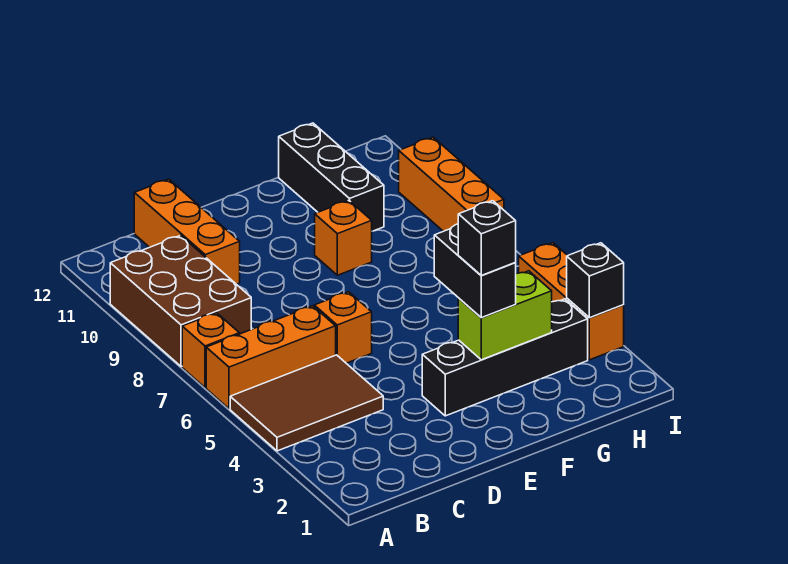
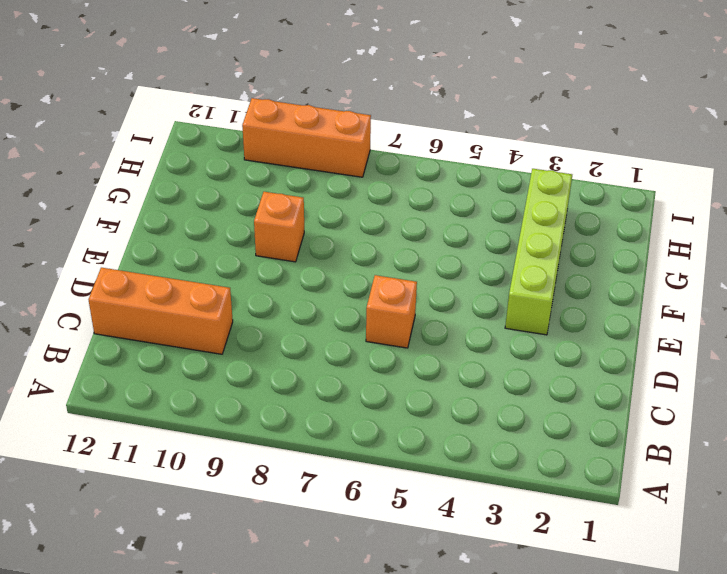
lime brick E3:H3 level 1 -> black brick E3:H3 level 1
none -> brown tile A4:C5 level 1
none -> orange brick A6:C6 level 1
none -> orange brick A7 level 1

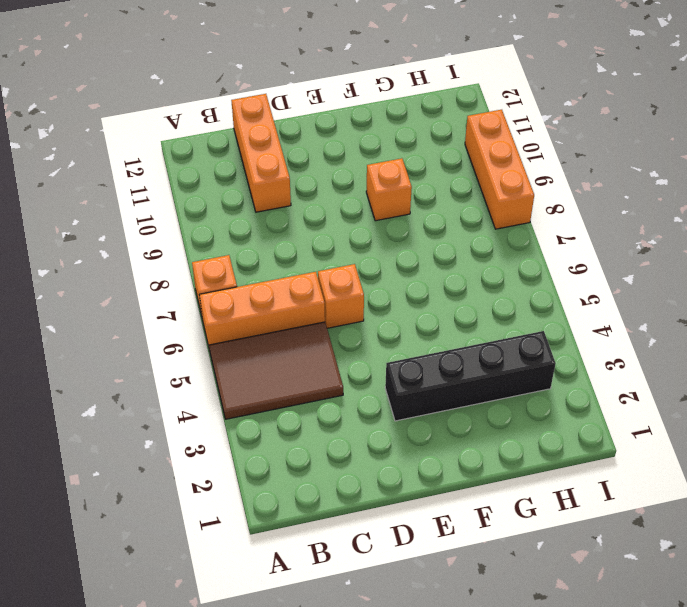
none -> brown brick A8:B10 level 1
none -> black brick G10:G12 level 1
none -> orange brick I3:I5 level 1

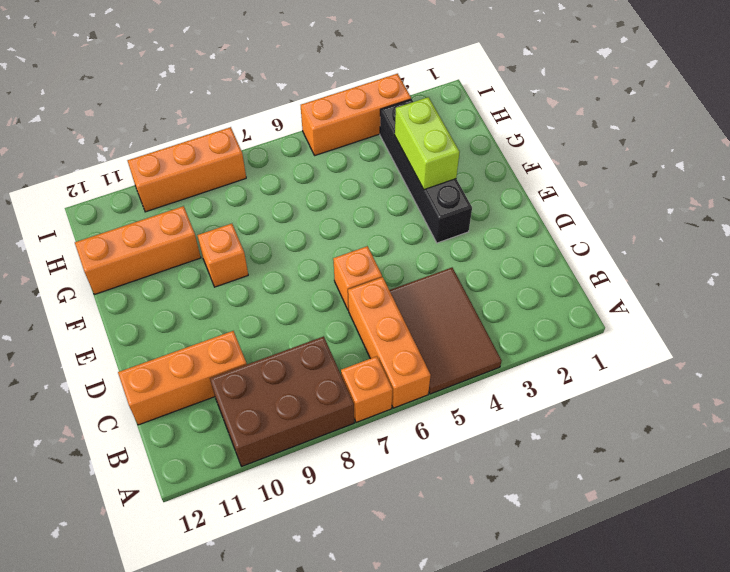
orange brick G10:G12 level 1 -> black brick G10:G12 level 1
none -> black brick I3 level 2
none -> black brick F3:F4 level 3
none -> black brick F3 level 4

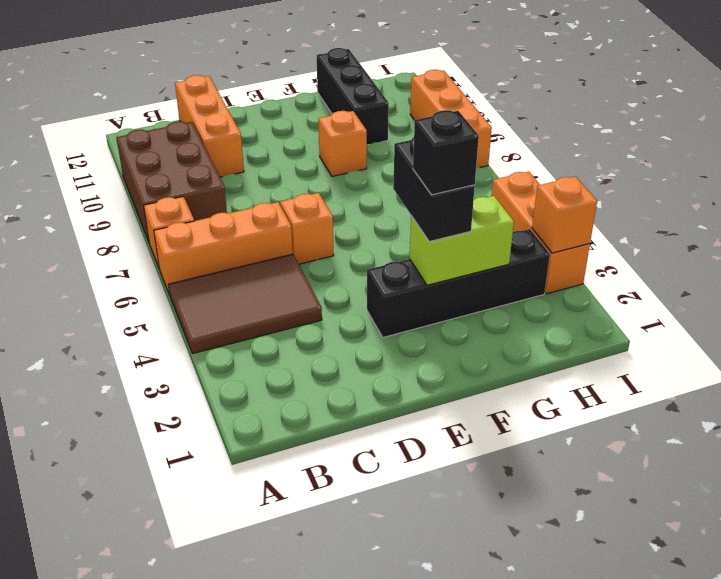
orange brick I3 level 2 -> black brick I3 level 2

